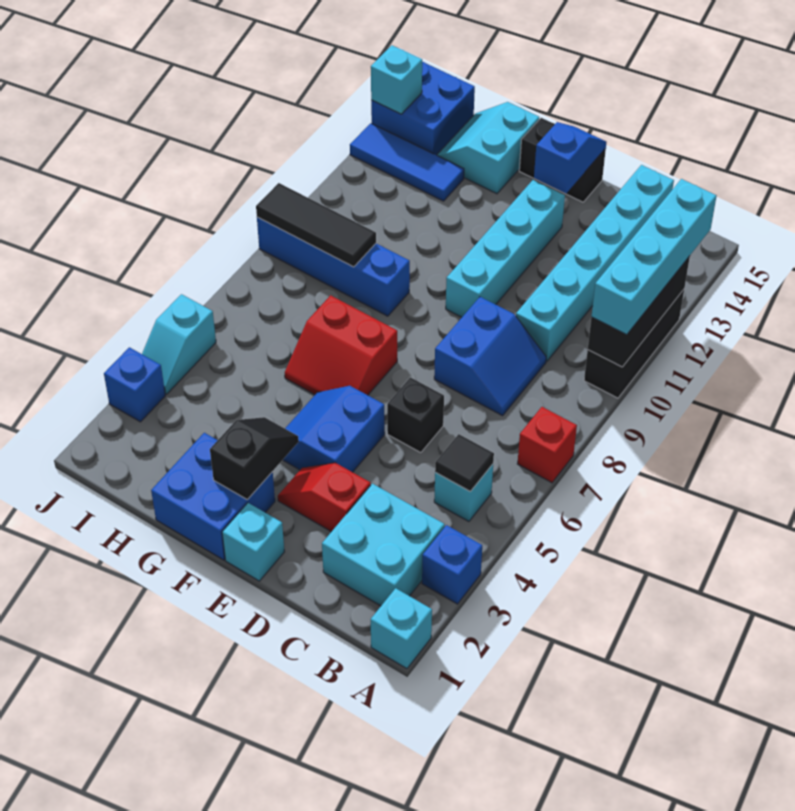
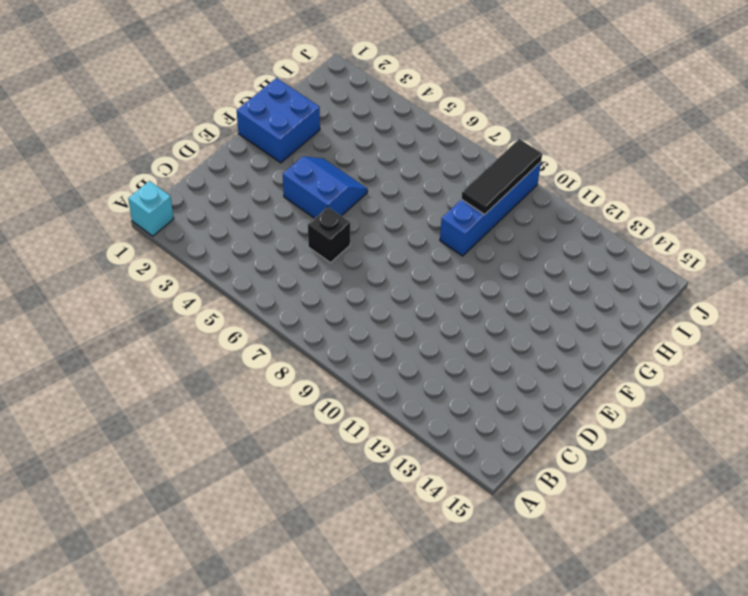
none -> blue brick A3 level 1
none -> red brick A7 level 1
none -> black brick A10:A12 level 1

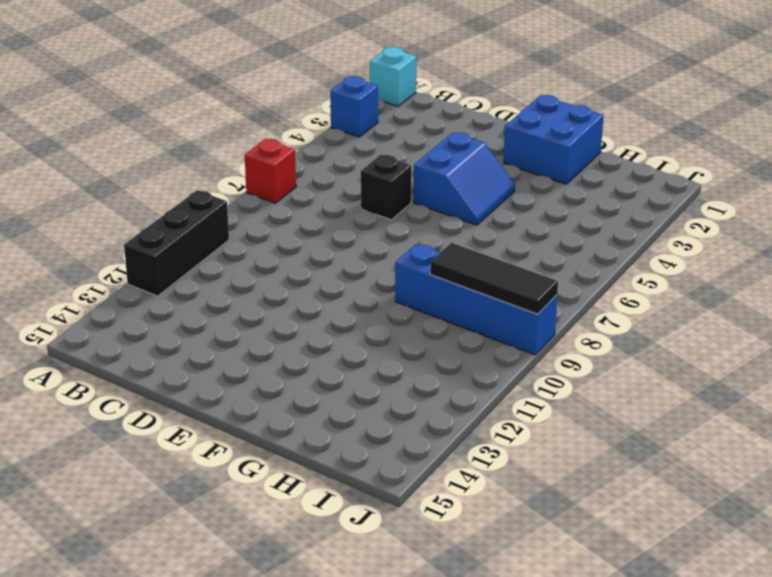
none -> cyan brick B2:C3 level 1
none -> cyan brick B5 level 1
none -> blue slope C8:D9 level 1 top D

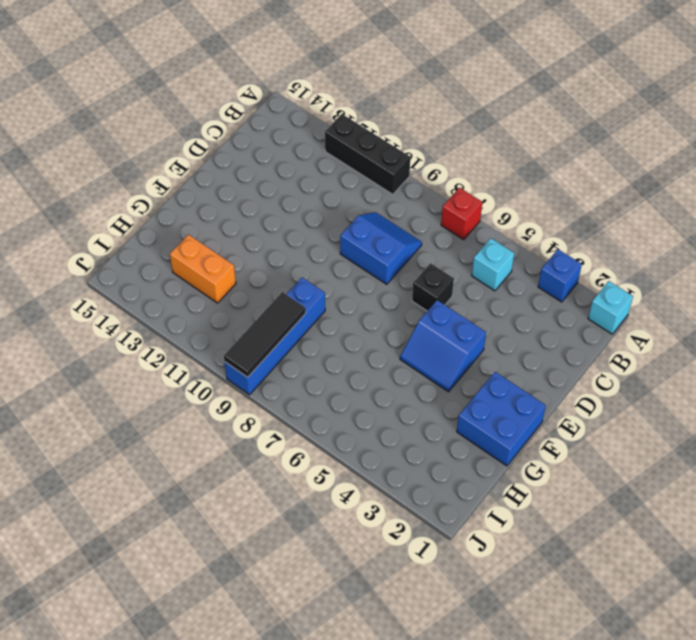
orange brick H12:H13 level 1 -> blue tile H13:J13 level 1
none -> cyan brick B2:C3 level 1
none -> cyan brick C10:C15 level 1
none -> red slope D3:E3 level 1 top D

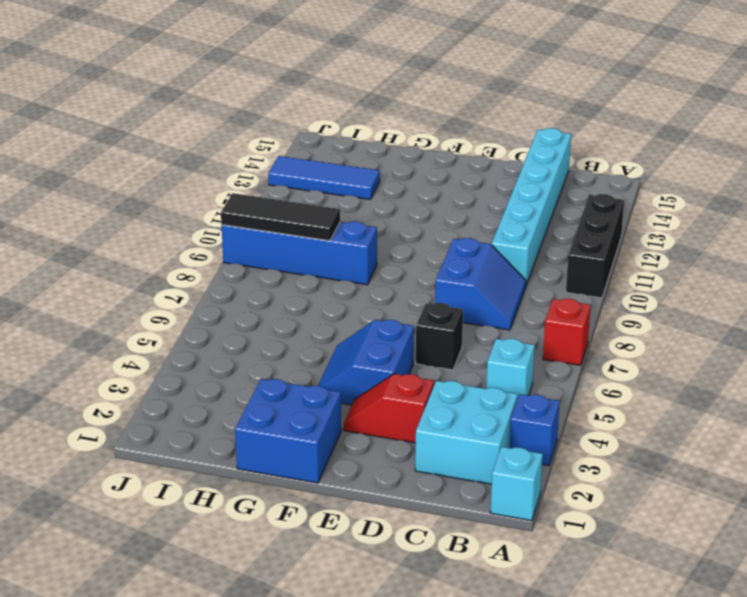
none -> cyan brick E1 level 1
none -> cyan brick E10:E13 level 1
none -> black brick E15:F15 level 1

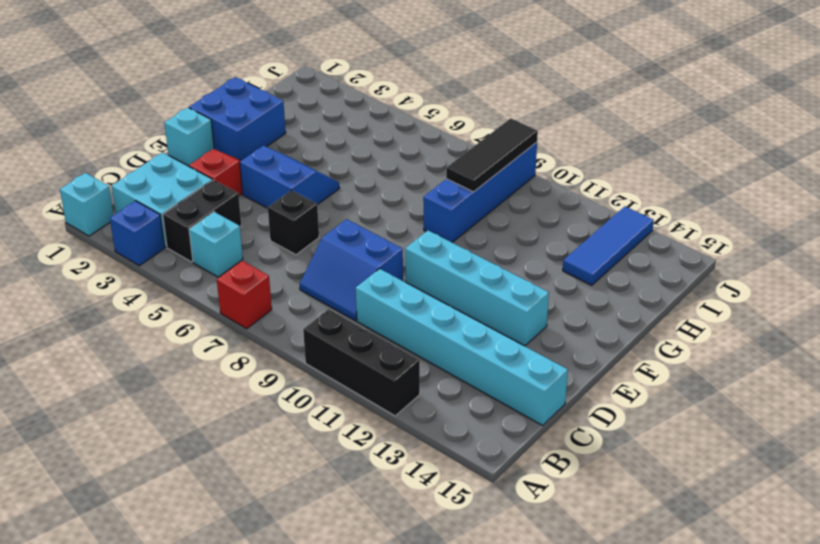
black brick B4:C4 level 1 -> black brick E15:F15 level 1
none -> red slope F6:G7 level 1 top 7
none -> cyan slope G14:H15 level 1 top G
none -> blue brick I14:J15 level 1

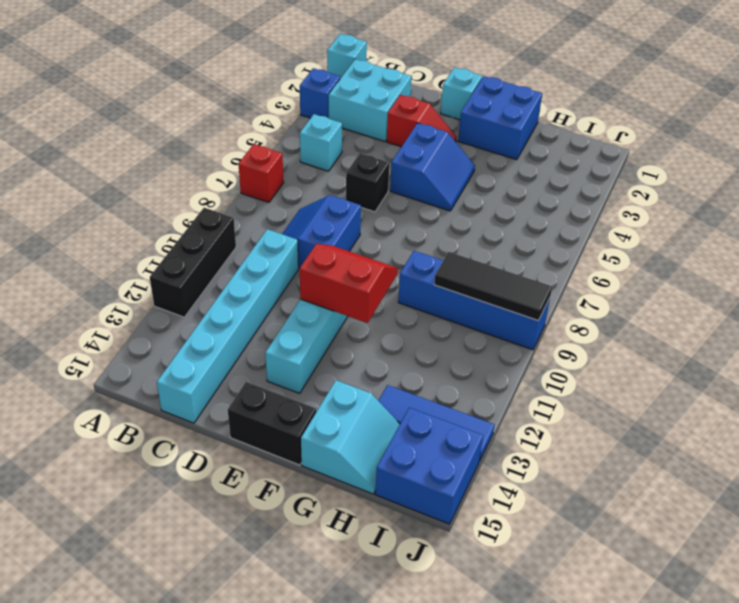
red slope E10:F11 level 2 top 11 -> red slope F6:G7 level 1 top 7
none -> blue brick J3 level 1
none -> cyan slope J4:J5 level 1 top 5
none -> black brick A10:A12 level 2

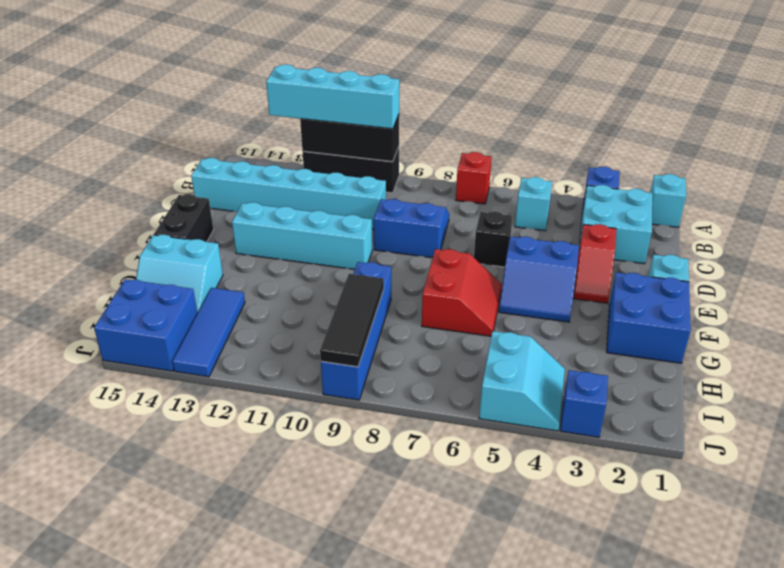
cyan slope I4:J5 level 1 top 5 -> cyan slope J4:J5 level 1 top 5
none -> black tile B5 level 2
none -> blue slope E14:E15 level 2 top 14
none -> black slope F2:F3 level 2 top 2

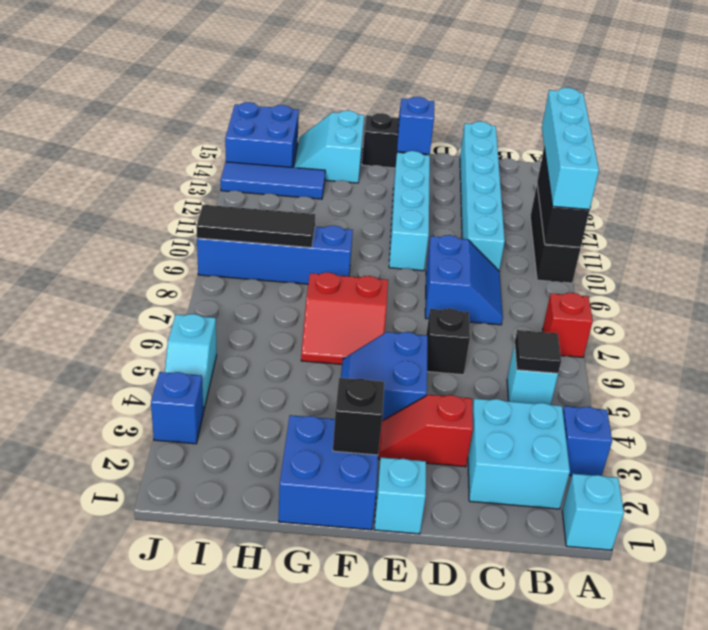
none -> cyan brick J14 level 2

